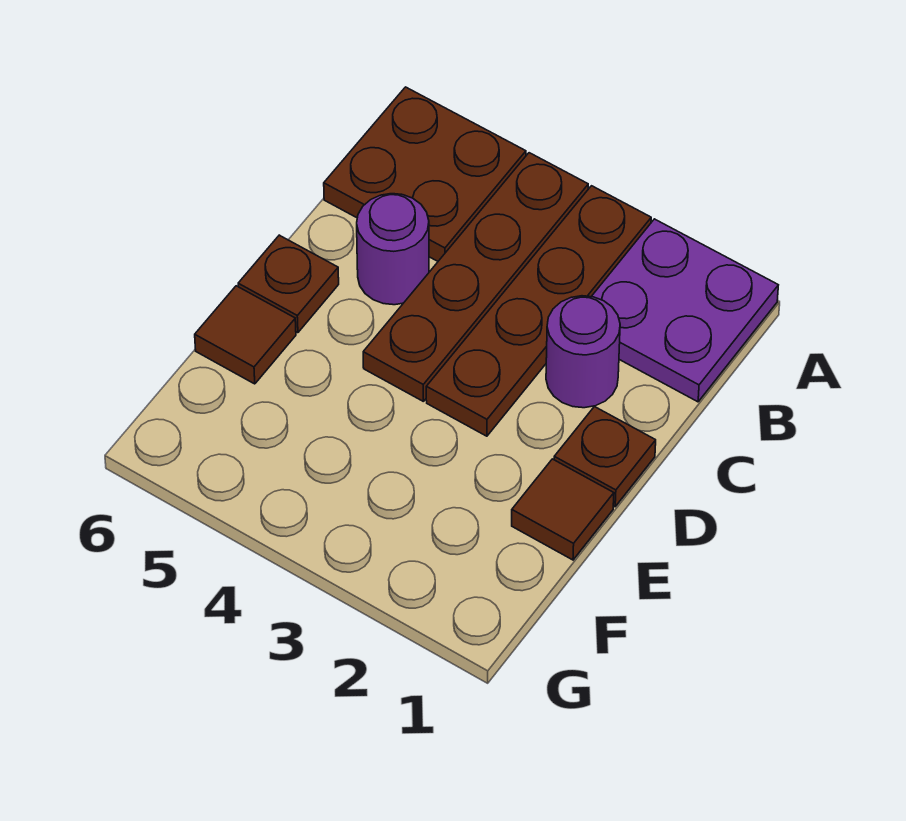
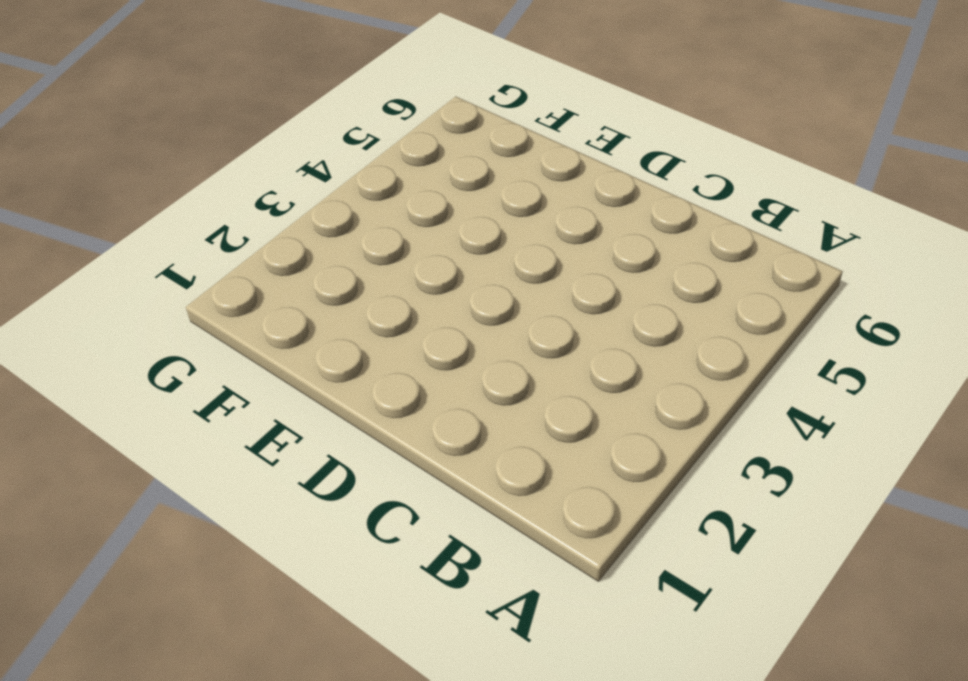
none -> purple plate A1:B2 level 1
none -> brown plate A3:D3 level 1

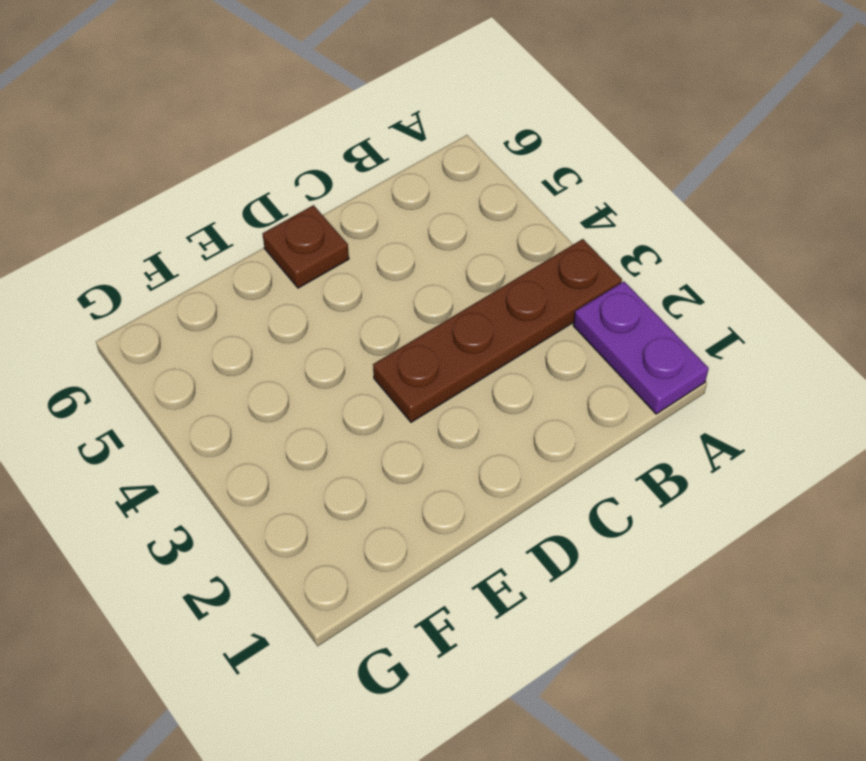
purple plate A1:A2 level 1 -> purple plate A1:B2 level 1
none -> brown plate A4:D4 level 1
none -> brown plate A5:B6 level 1

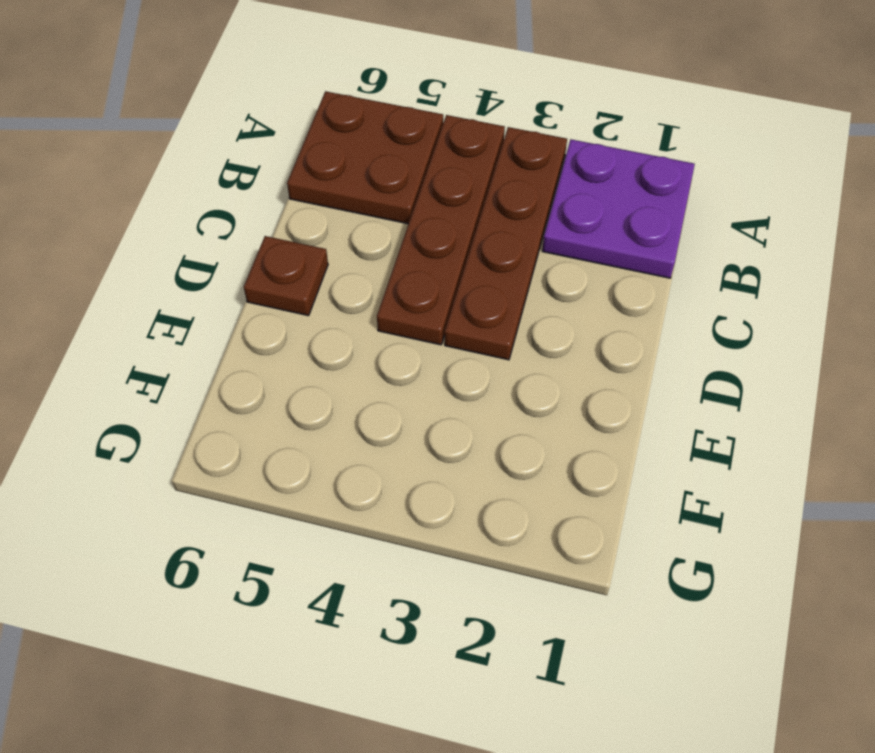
none -> purple round brick C2 level 1
none -> purple round brick C5 level 1

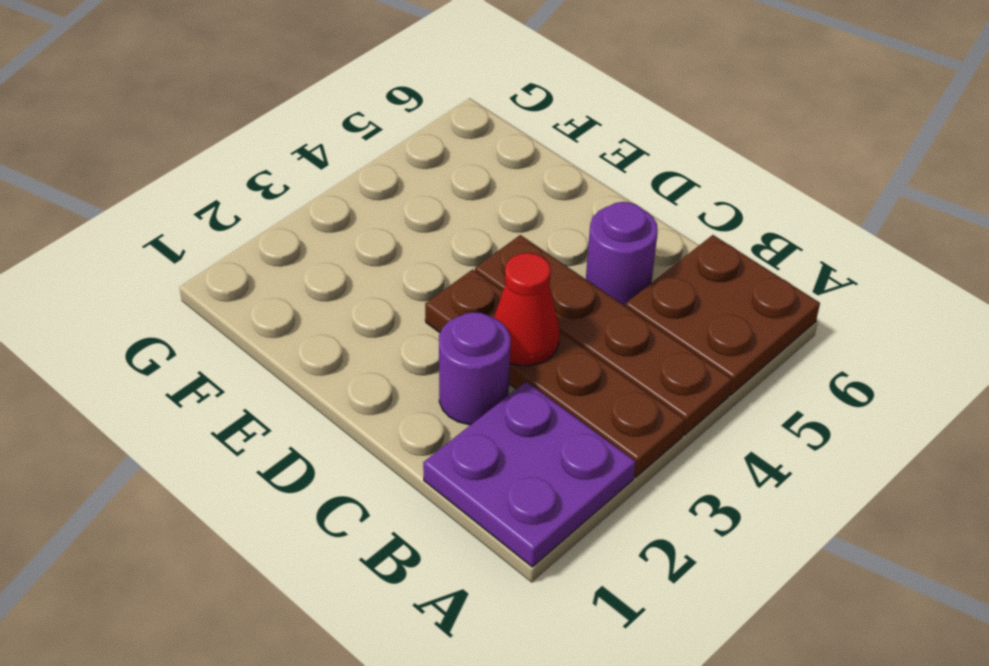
red cone C3 level 2 -> none
none -> brown plate D1 level 1
none -> brown plate D6 level 1

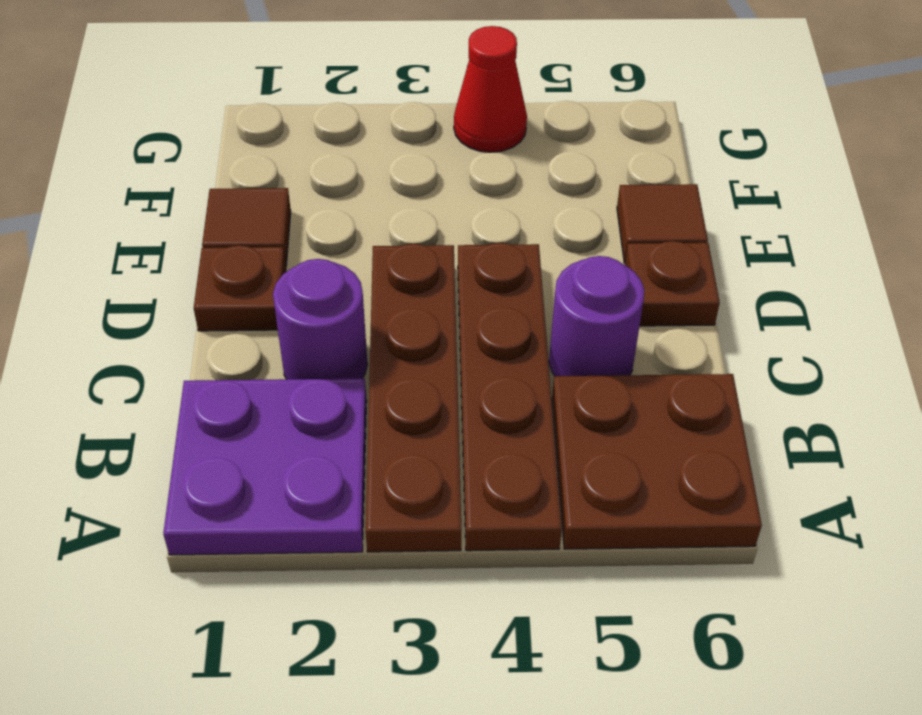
red cone G4 level 1 -> none

